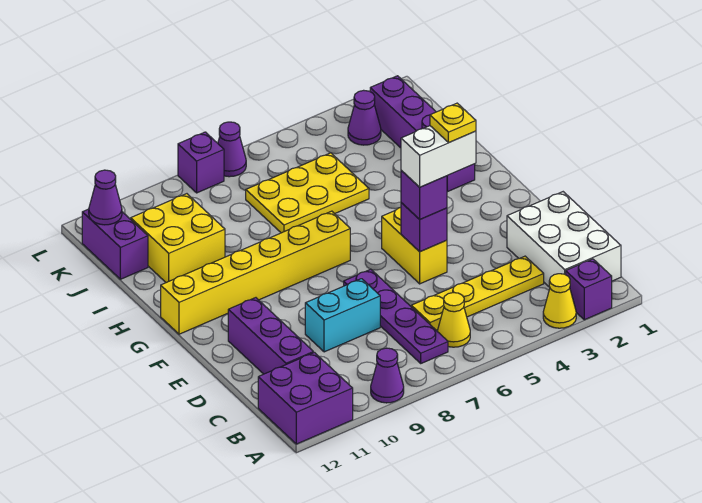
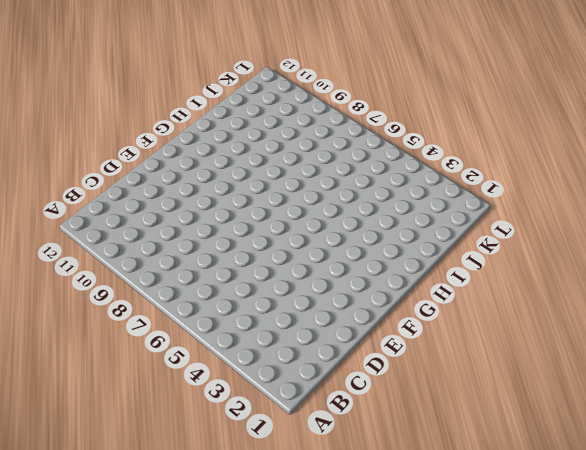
none -> purple brick A2 level 1
none -> yellow cone A3 level 1
none -> purple cone A9 level 1

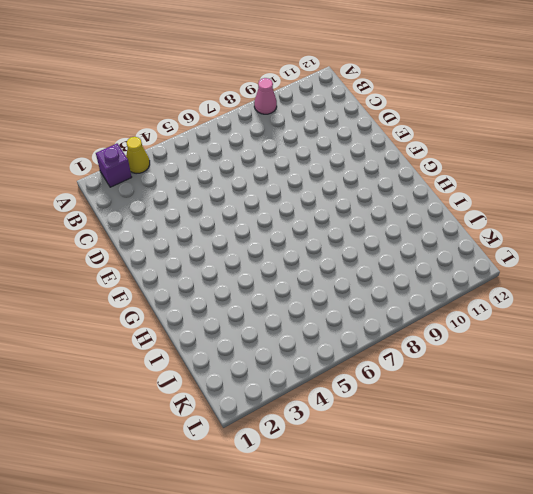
pink cone A9 level 1 -> purple cone A9 level 1
none -> purple brick A11:B12 level 1
none -> white brick B1:D2 level 1
none -> yellow cone B6 level 1

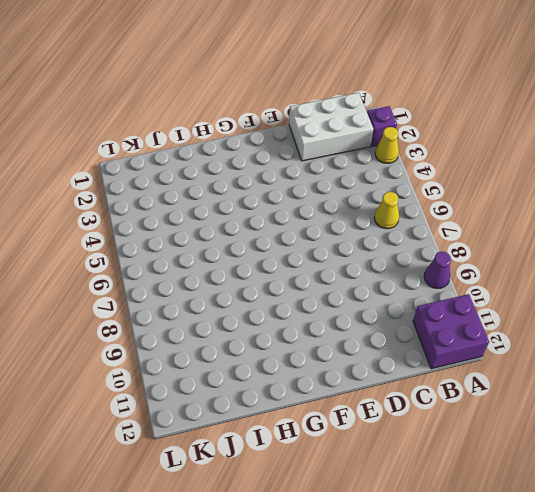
none -> purple plate B7:E7 level 1
none -> yellow plate C3:C6 level 1
none -> purple brick C11:E11 level 1

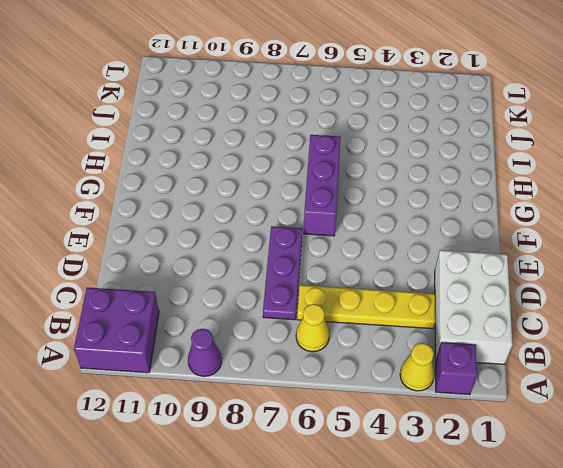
purple plate C7:E7 level 1 -> purple plate B7:E7 level 1
purple brick F6:H6 level 1 -> purple brick C11:E11 level 1
none -> cyan brick D8:D9 level 1
none -> yellow brick E5:F5 level 1
none -> yellow brick G7:G12 level 1

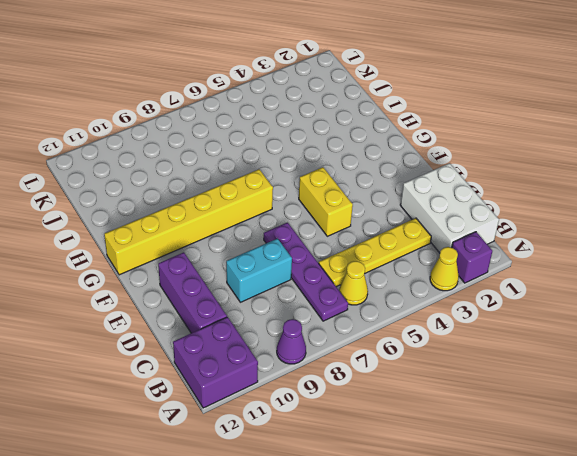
none -> purple brick H2:K2 level 1
none -> yellow plate I5:J7 level 1
none -> yellow brick I10:J11 level 1

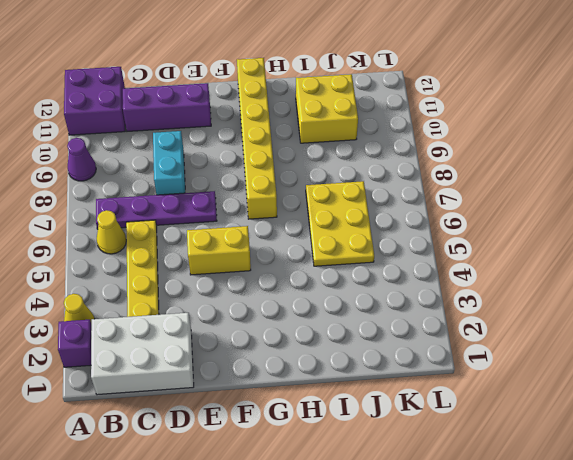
none -> purple brick H2:K2 level 1
none -> purple brick J12:K12 level 1
none -> purple cone K3 level 1

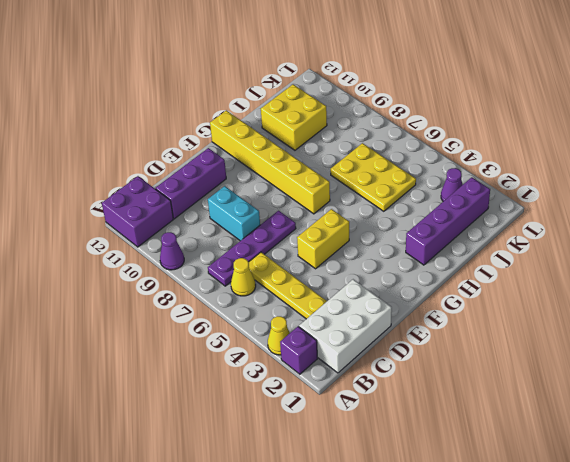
none -> purple brick J12:K12 level 1
none -> purple cone L7 level 1
none -> purple brick L8 level 1

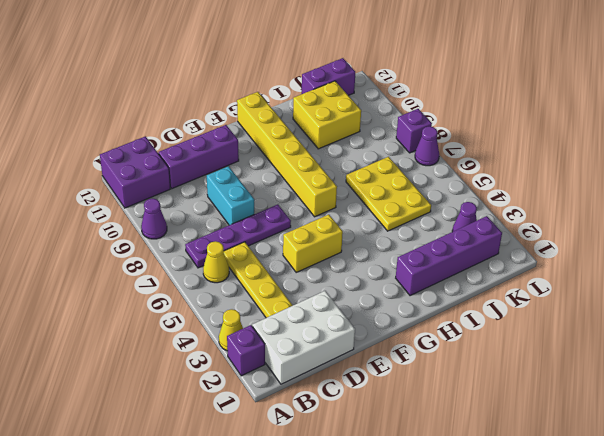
none -> purple brick E5 level 2
none -> purple cone K12 level 2
none -> purple brick E5 level 3

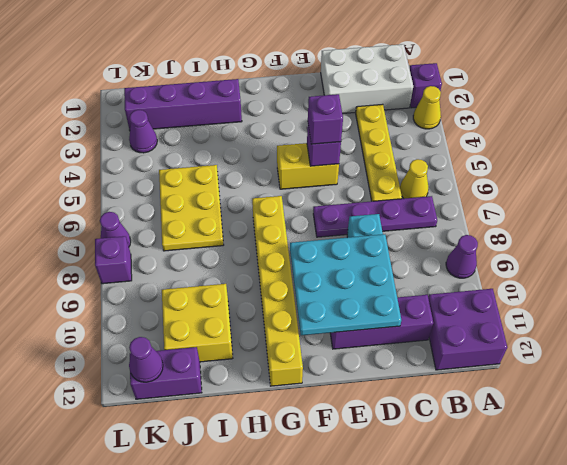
cyan plate D9:F11 level 2 -> none
none -> white brick E4:E5 level 4
none -> yellow plate E4 level 5

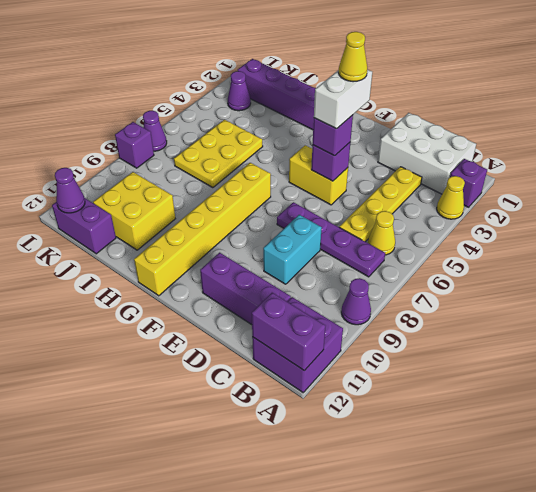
purple brick A12:B12 level 2 -> none
yellow cone E4 level 5 -> yellow plate E4 level 5

